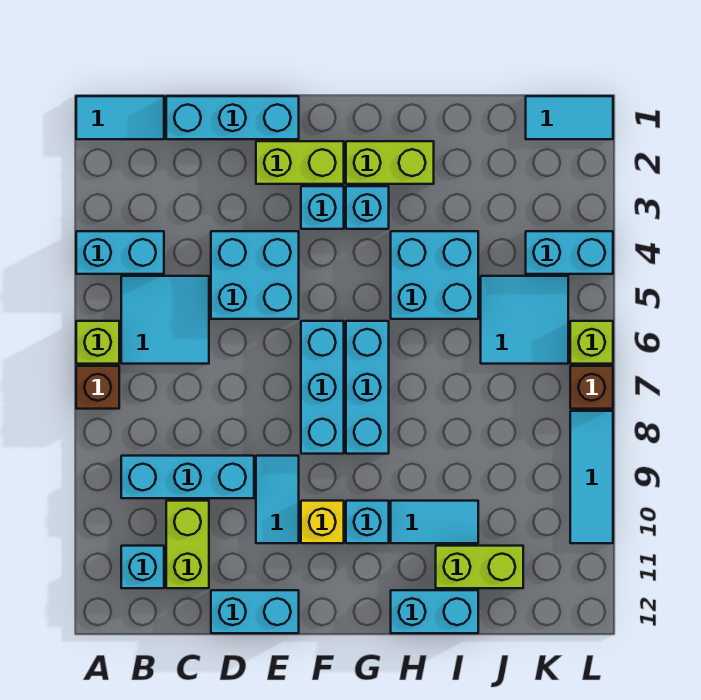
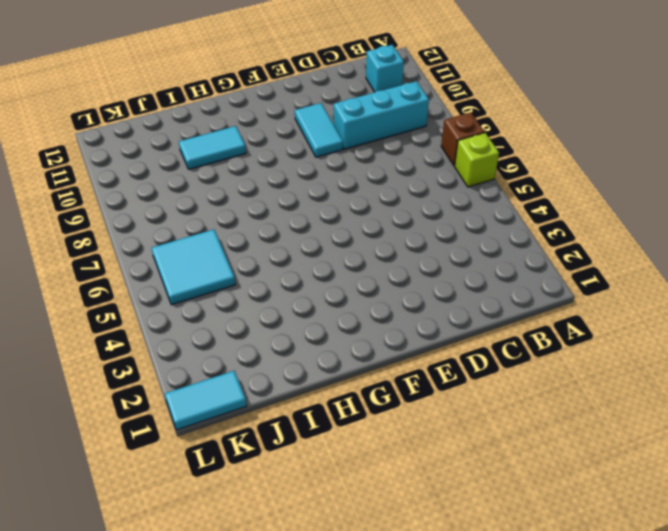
none -> cyan tile A1:B1 level 1
none -> cyan brick A4:B4 level 1
none -> cyan tile B5:C6 level 1
none -> cyan brick C1:E1 level 1

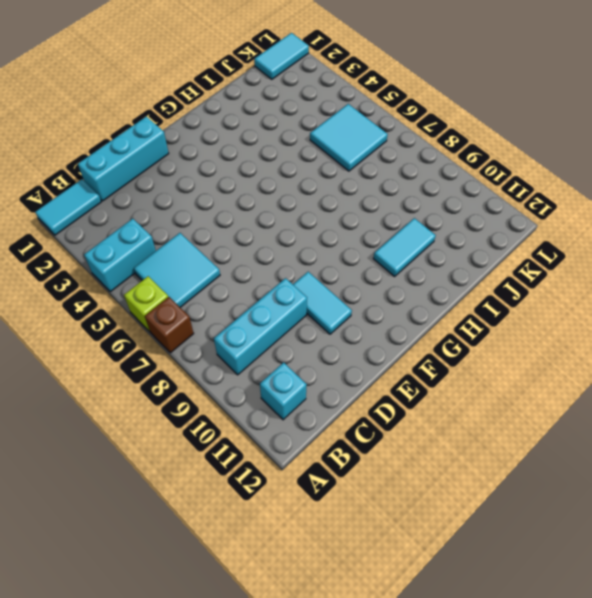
none -> lime brick C10:C11 level 1
none -> cyan brick D4:E5 level 1
none -> cyan brick D12:E12 level 1
none -> lime brick E2:F2 level 1

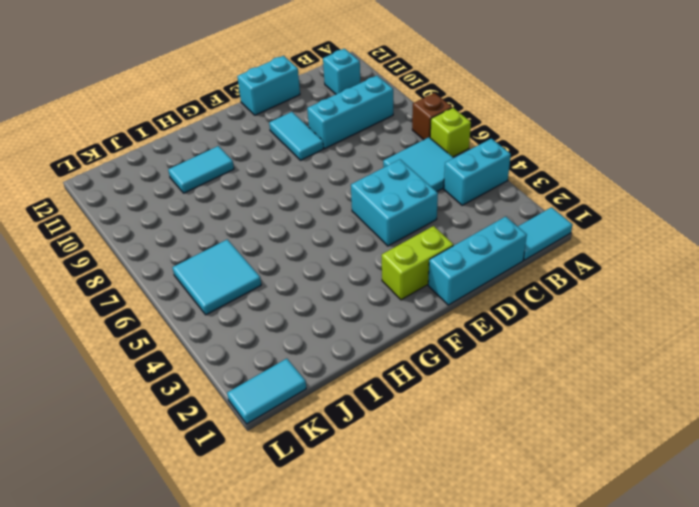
none -> lime brick C10:C11 level 1
none -> cyan brick F3 level 1
none -> cyan brick F6:F8 level 1
none -> yellow brick F10 level 1

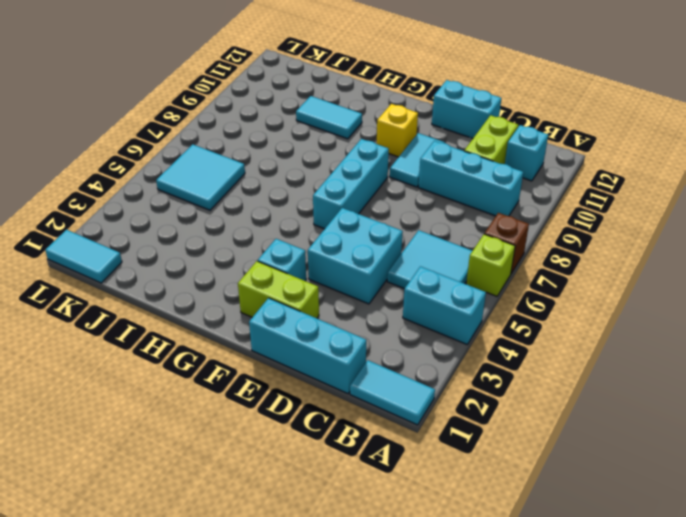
none -> lime brick G2:H2 level 1
none -> cyan brick G3 level 1
none -> cyan brick G6:G8 level 1
none -> cyan brick G10 level 1

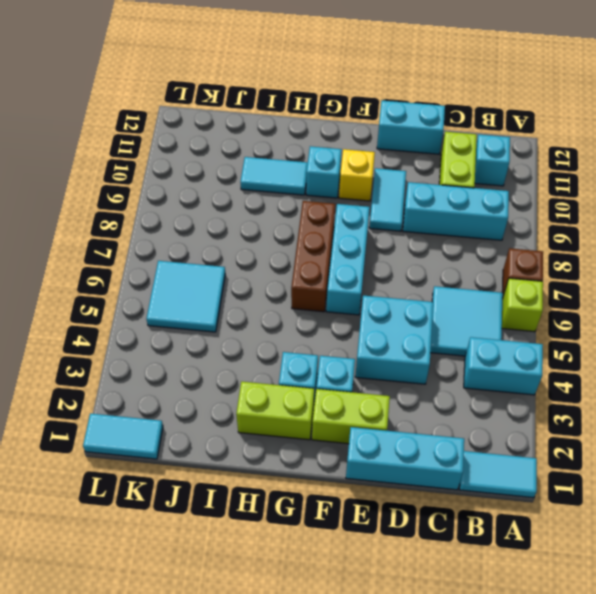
brown brick G6:G8 level 1 -> cyan brick G6:G8 level 1
none -> cyan brick H4:I5 level 1
none -> cyan brick H12:I12 level 1
none -> lime brick I11:J11 level 1
none -> cyan brick K4:L4 level 1

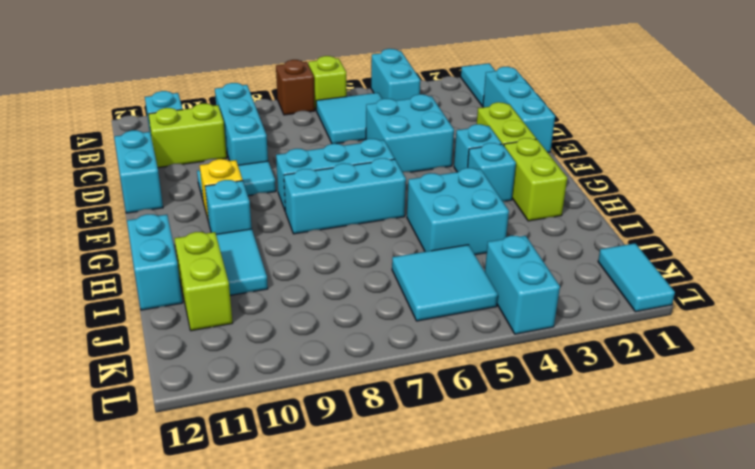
none -> lime brick L6 level 1
none -> brown brick L7 level 1
none -> cyan tile L8:L10 level 1

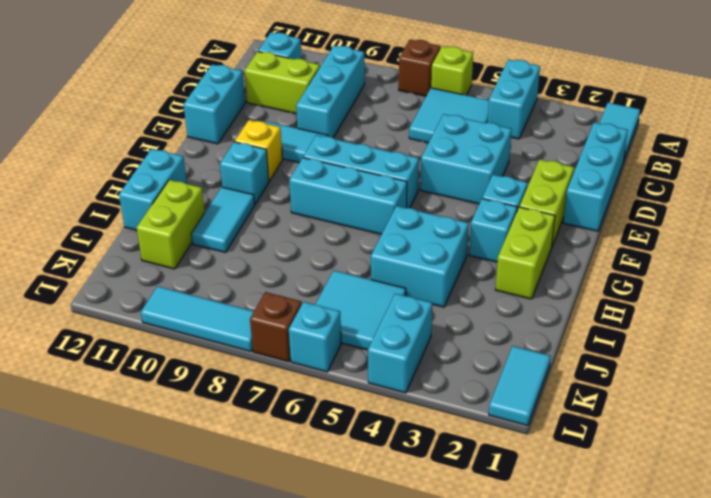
cyan brick L6 level 1 -> lime brick L6 level 1

